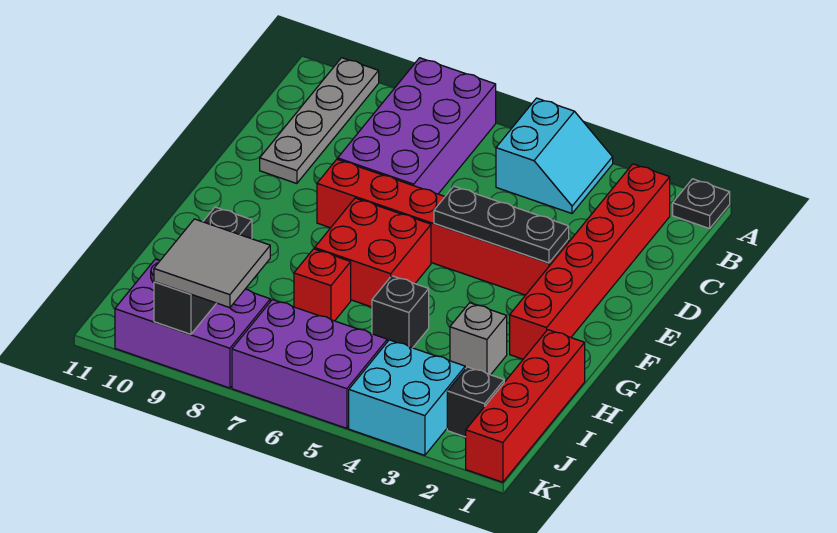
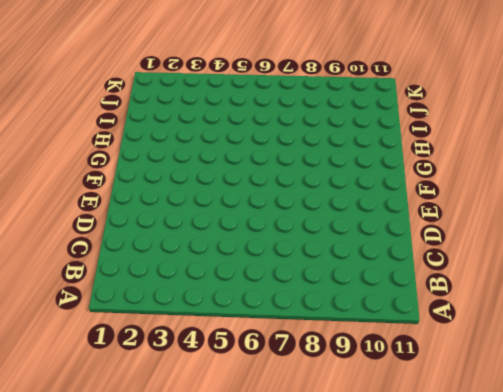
none -> black plate A1 level 1
none -> cyan slope A4:B5 level 1 top 5
none -> purple brick A7:D8 level 1

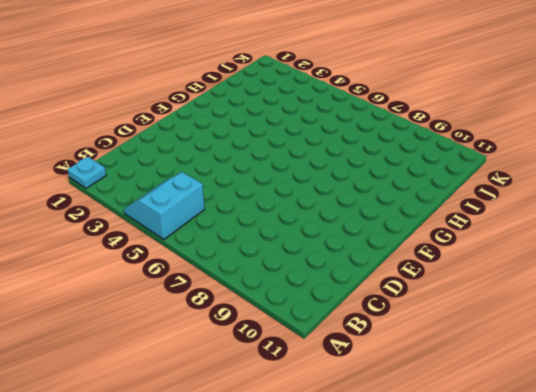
cyan plate A1 level 1 -> black plate A1 level 1
none -> purple brick A7:D8 level 1
none -> grey plate A10:D10 level 1
none -> red brick B2:G2 level 1

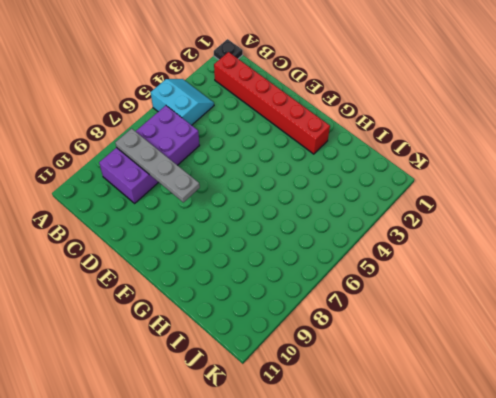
purple brick B6:C9 level 1 -> purple brick A7:D8 level 1
grey plate B8:E8 level 2 -> grey plate A10:D10 level 1
none -> red brick E3:E8 level 1
none -> red brick F6:G7 level 1
none -> red brick H1:K1 level 1

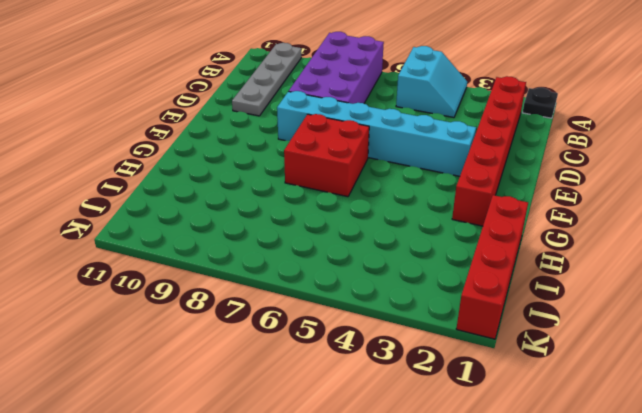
cyan brick E3:E8 level 1 -> red brick E3:E8 level 1
none -> grey brick H3 level 1
none -> black brick H5 level 1
none -> red brick H7 level 1

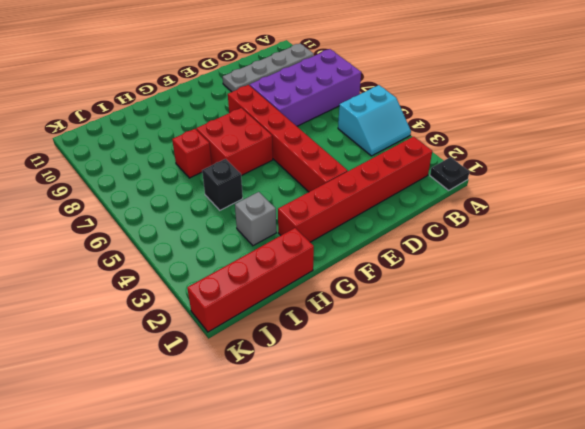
none -> black brick J2 level 1
none -> cyan brick J3:K4 level 1
none -> purple brick J5:K7 level 1

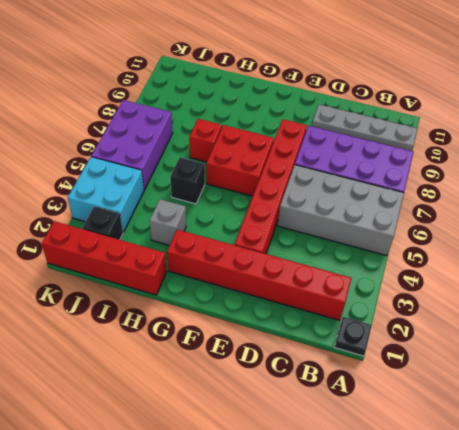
grey brick A5:D6 level 1 -> cyan slope A4:B5 level 1 top 5
none -> purple brick J8:K10 level 1
none -> black plate E3:E5 level 2
none -> black brick I9:K9 level 2

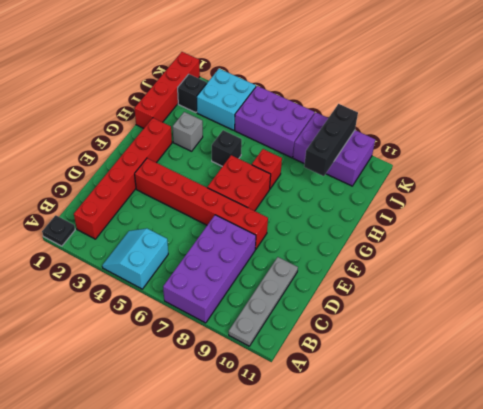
none -> black plate E3:E5 level 2
none -> grey tile J8:K9 level 3

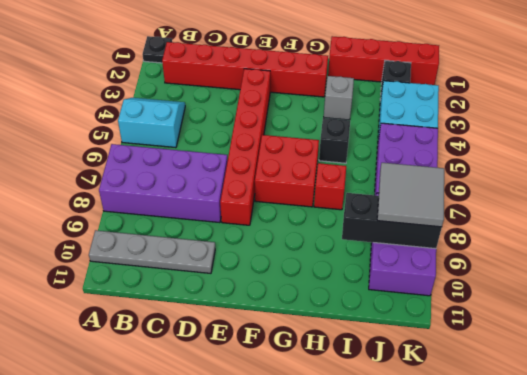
none -> black plate E3:E5 level 2

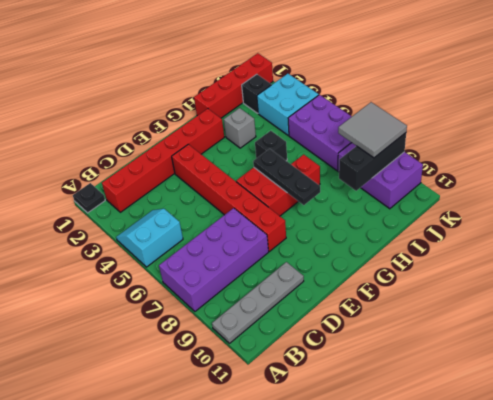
black plate G6:G8 level 2 -> black plate E3:E5 level 2

